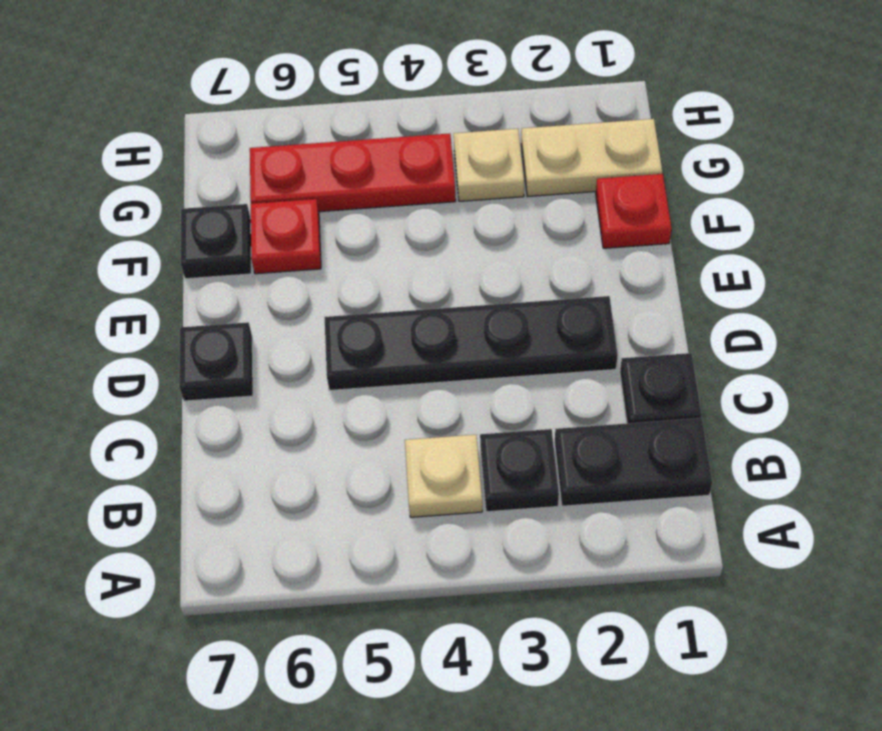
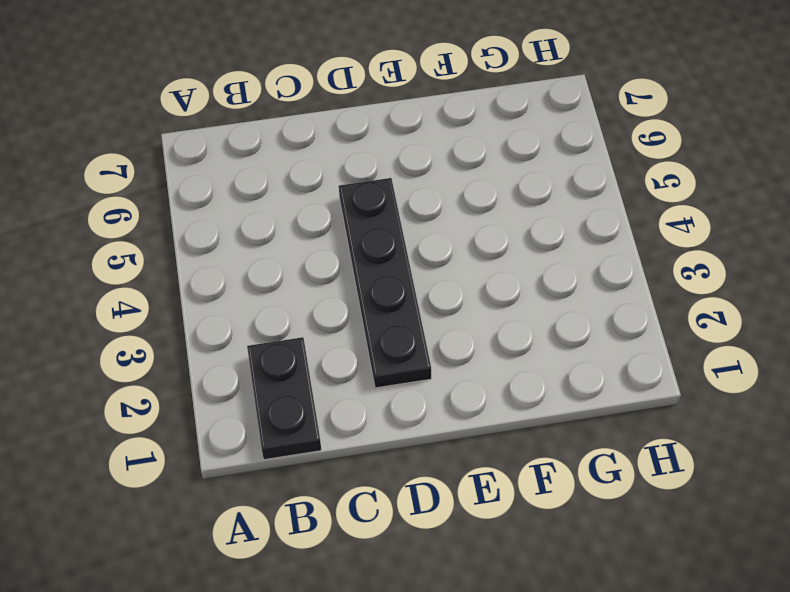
none -> black plate B3 level 1
none -> tan plate B4 level 1
none -> black plate C1 level 1

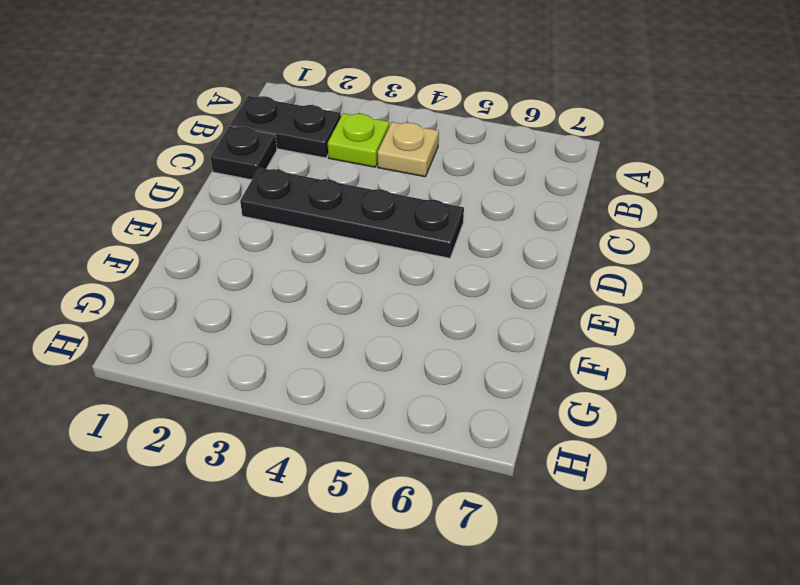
lime plate B3 level 1 -> black plate B3 level 1
none -> black plate D7 level 1
none -> red plate F1 level 1
none -> red plate F6 level 1

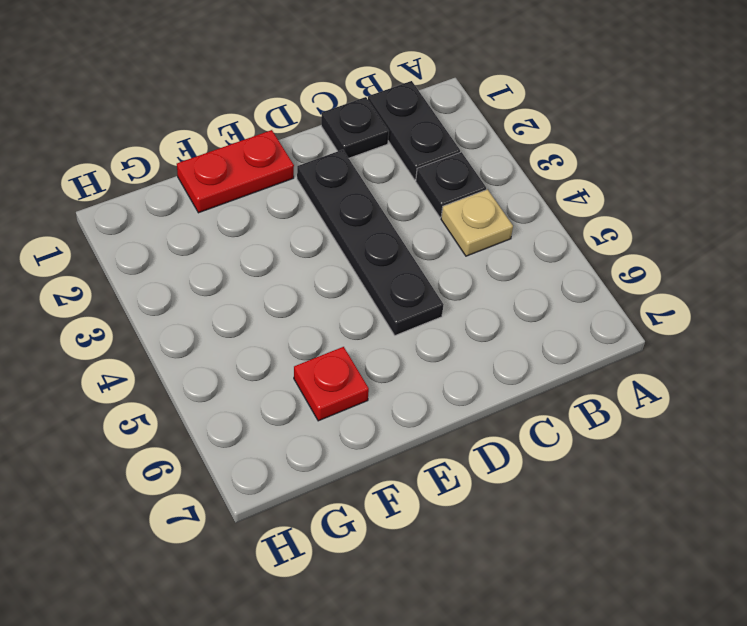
red plate E1:F1 level 1 -> red plate F1 level 1
none -> black plate D7 level 1
none -> black plate F7 level 1
none -> tan plate G1:G2 level 1

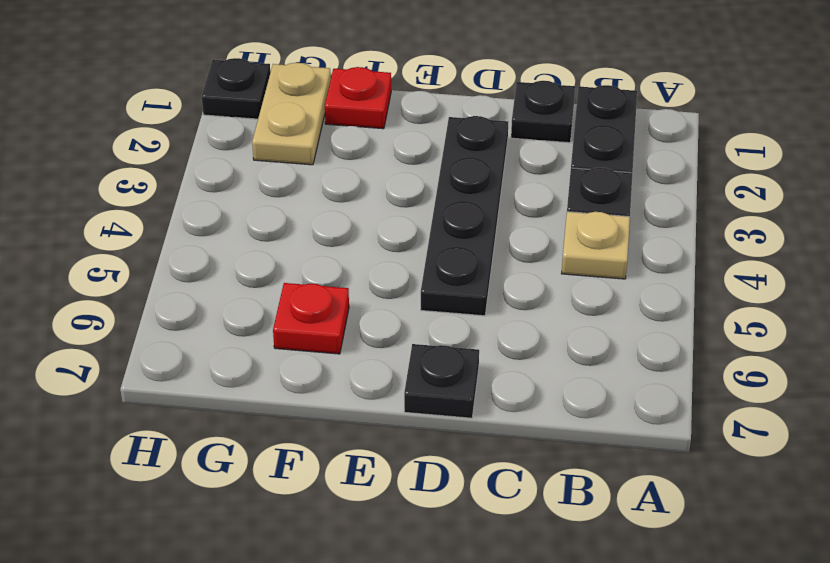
black plate H1 level 1 -> black plate F7 level 1
none -> tan plate G3 level 1
none -> red plate G4:G6 level 1

